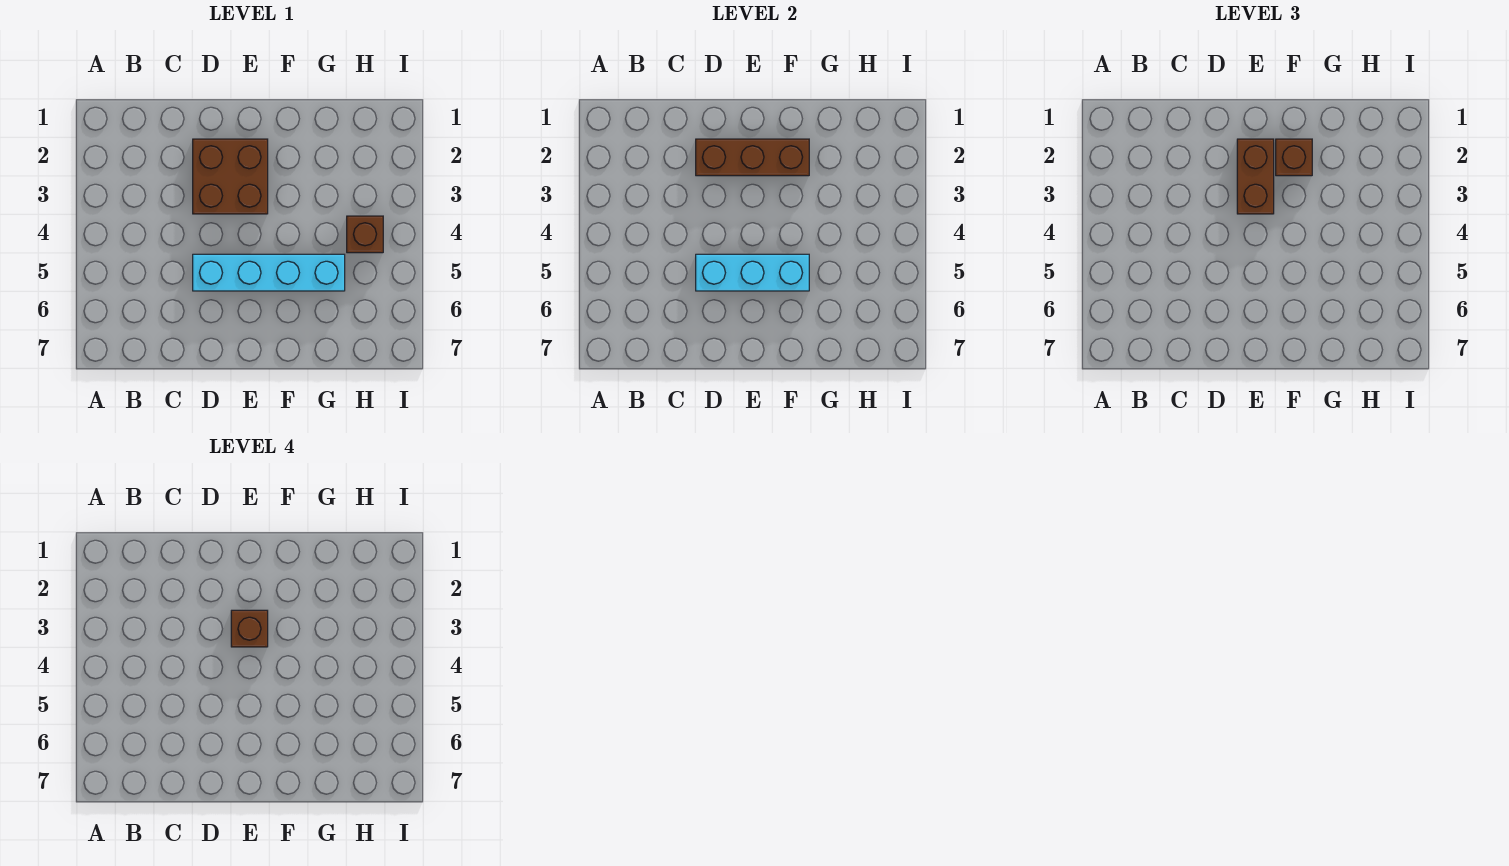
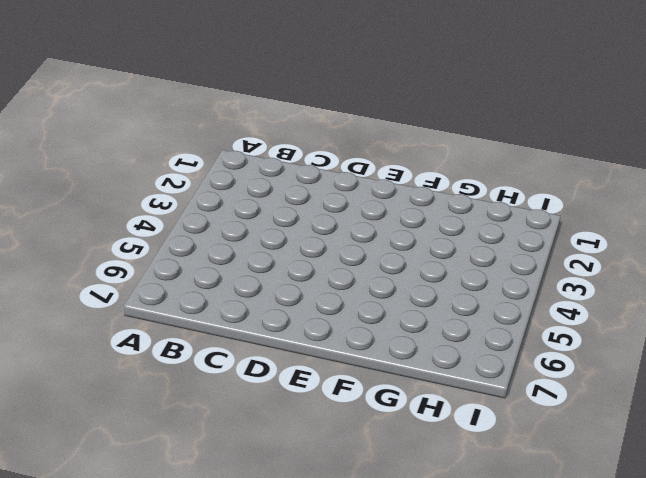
none -> brown brick D2:E3 level 1
none -> cyan brick D5:G5 level 1

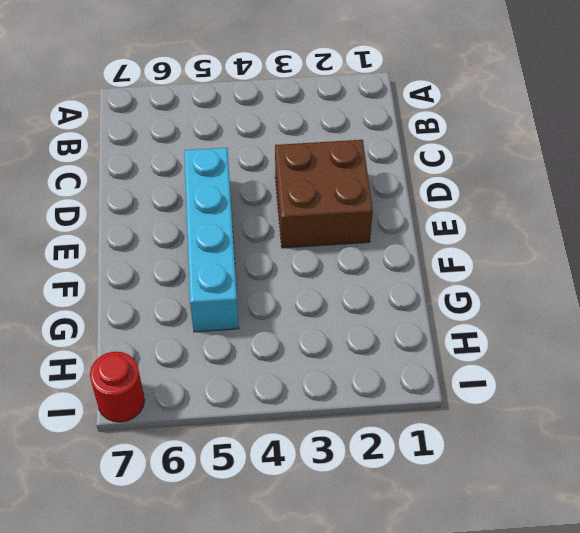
red round brick I7 level 1 -> none
none -> brown brick H4 level 1
none -> brown brick D2:F2 level 2

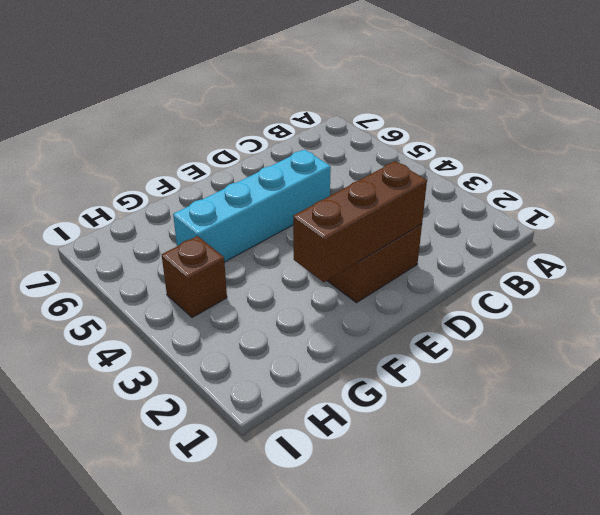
none -> cyan brick D5:F5 level 2
none -> brown brick E2:E3 level 3

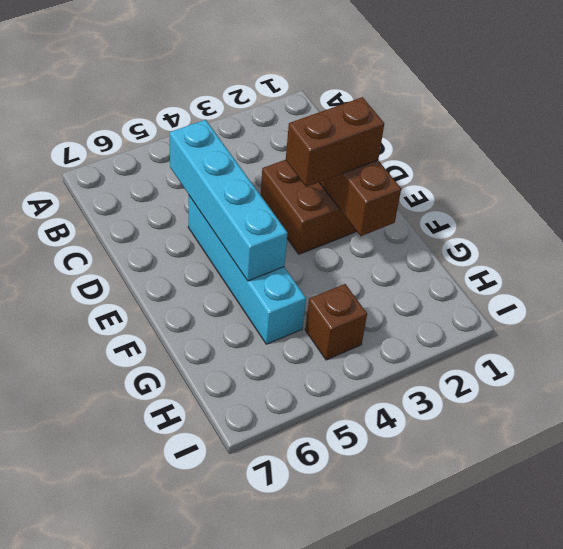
cyan brick C5:F5 level 2 -> cyan brick D5:F5 level 2
none -> brown brick F2 level 3
none -> brown brick E3 level 4

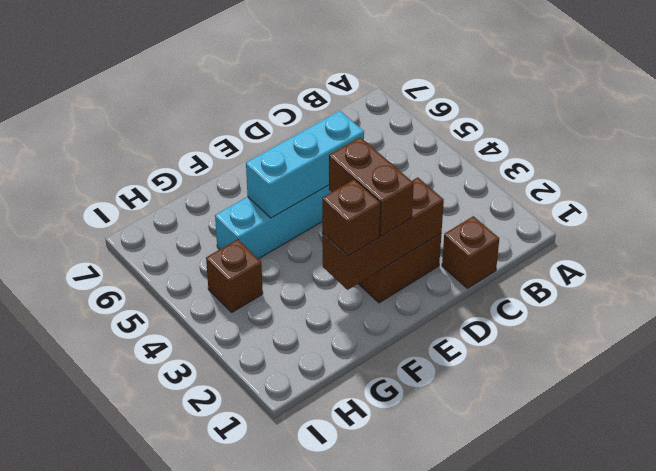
brown brick C1 level 1 -> brown brick E3 level 4

